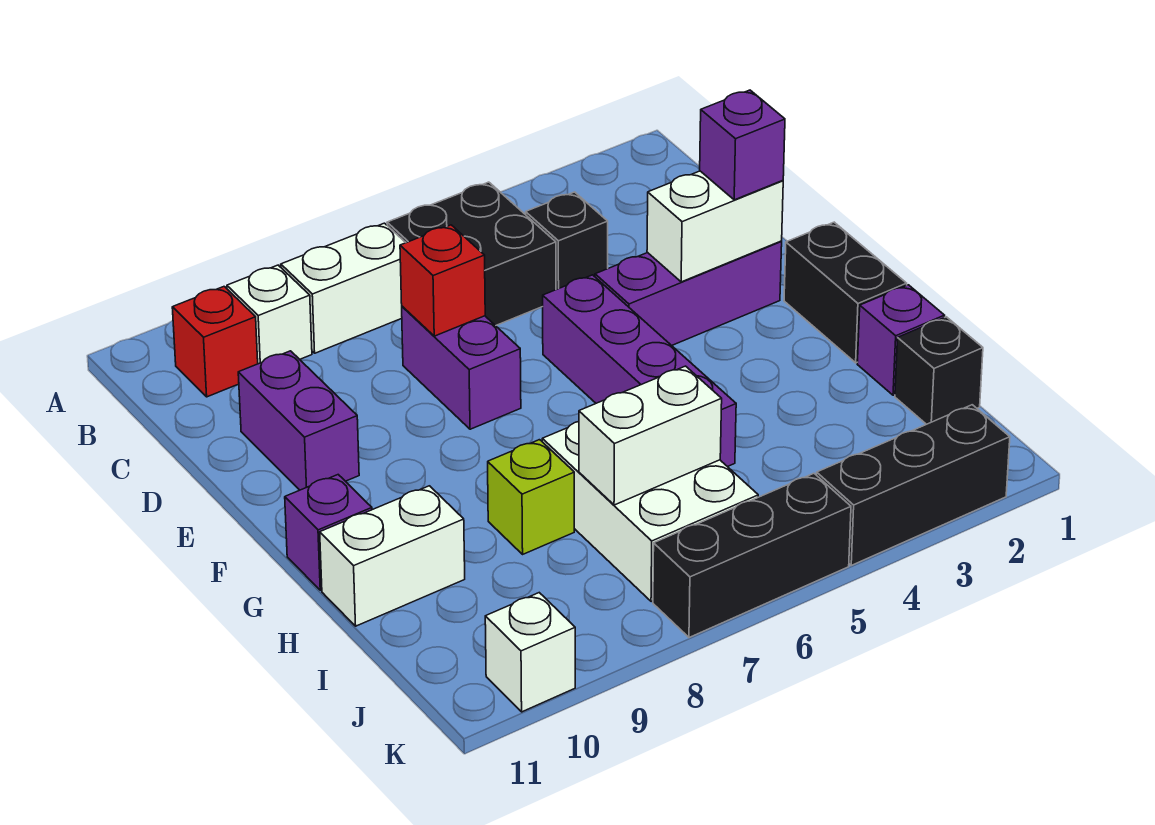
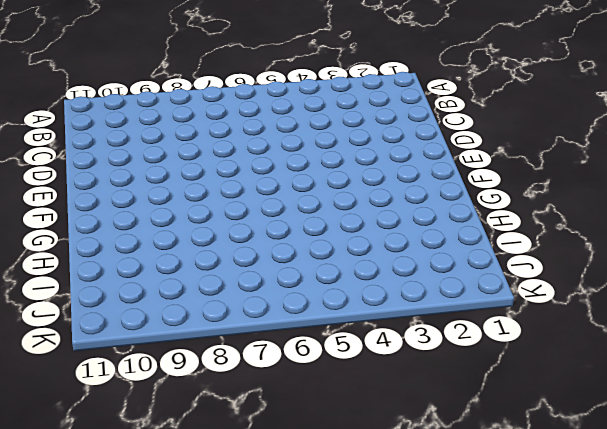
none -> black brick B5:C6 level 1
none -> white brick B7:B8 level 1
none -> white brick B9 level 1

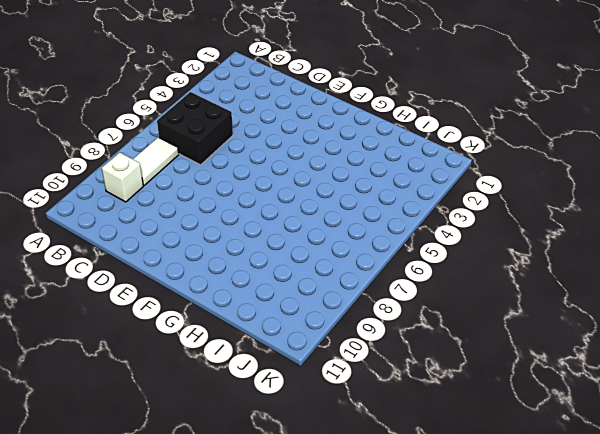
white tile B7:B8 level 1 -> white brick B7:B8 level 1
none -> red brick B10 level 1
none -> black brick C4 level 1
none -> purple brick D7:E7 level 1

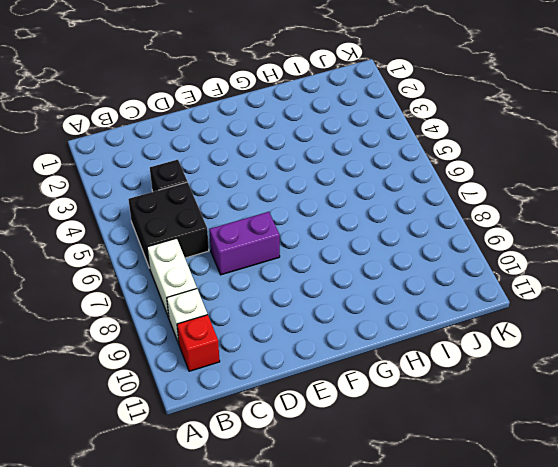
none -> purple brick D10:E10 level 1
none -> purple brick E2:E4 level 1
none -> purple brick E5:H5 level 1

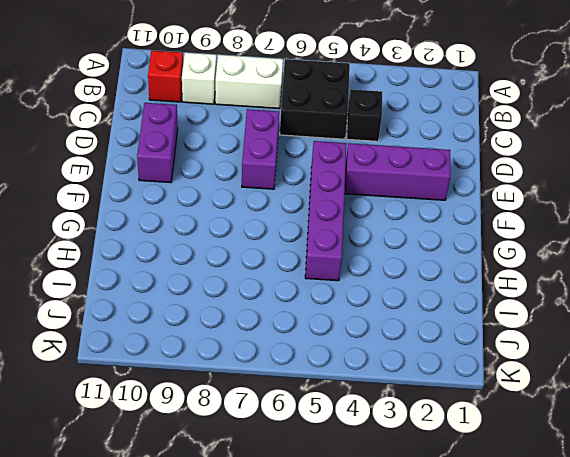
none -> black brick F1:G1 level 1
none -> purple brick G11 level 1
none -> purple brick H1 level 1

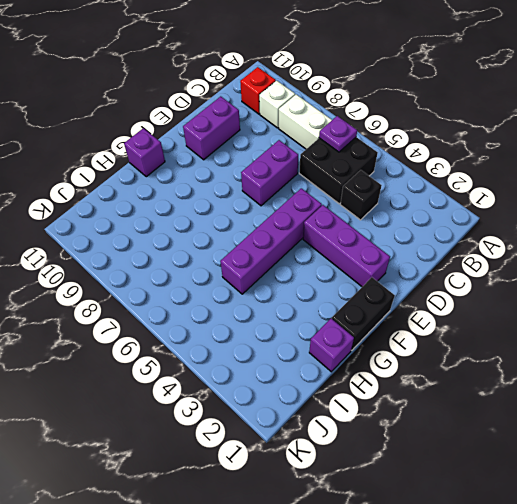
purple plate B6 level 2 -> none
none -> white brick H6:J7 level 1
none -> lime brick H8 level 1
none -> white brick H10:H11 level 1

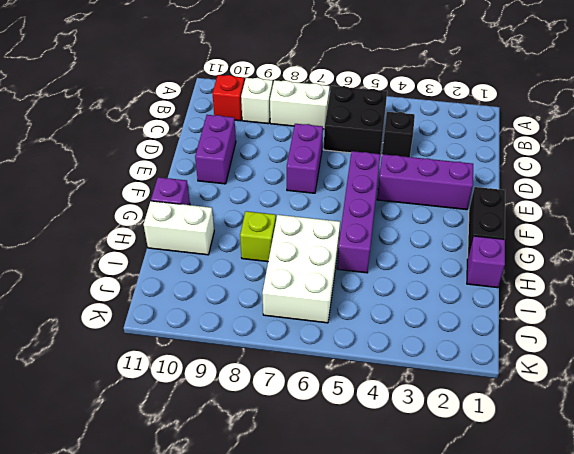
none -> black brick I1 level 1
none -> black brick K2:K4 level 1
none -> black brick K5:K7 level 1

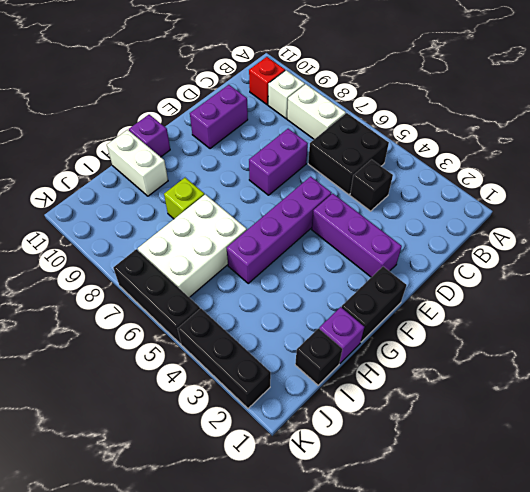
none -> white brick K10 level 1
none -> red brick D7 level 2
none -> white brick E2:E3 level 2

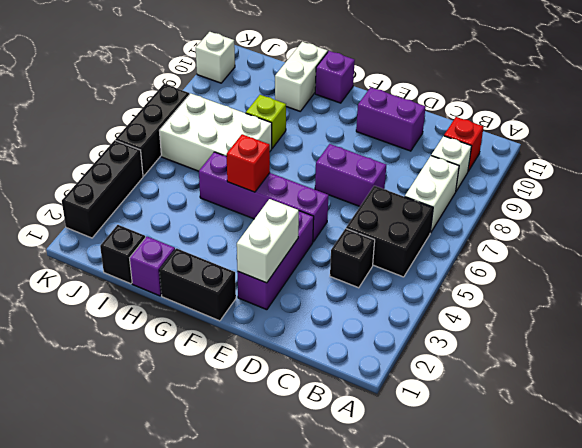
red brick G5 level 2 -> red brick D7 level 2
none -> white brick I6:I7 level 2
none -> purple brick E2 level 3

